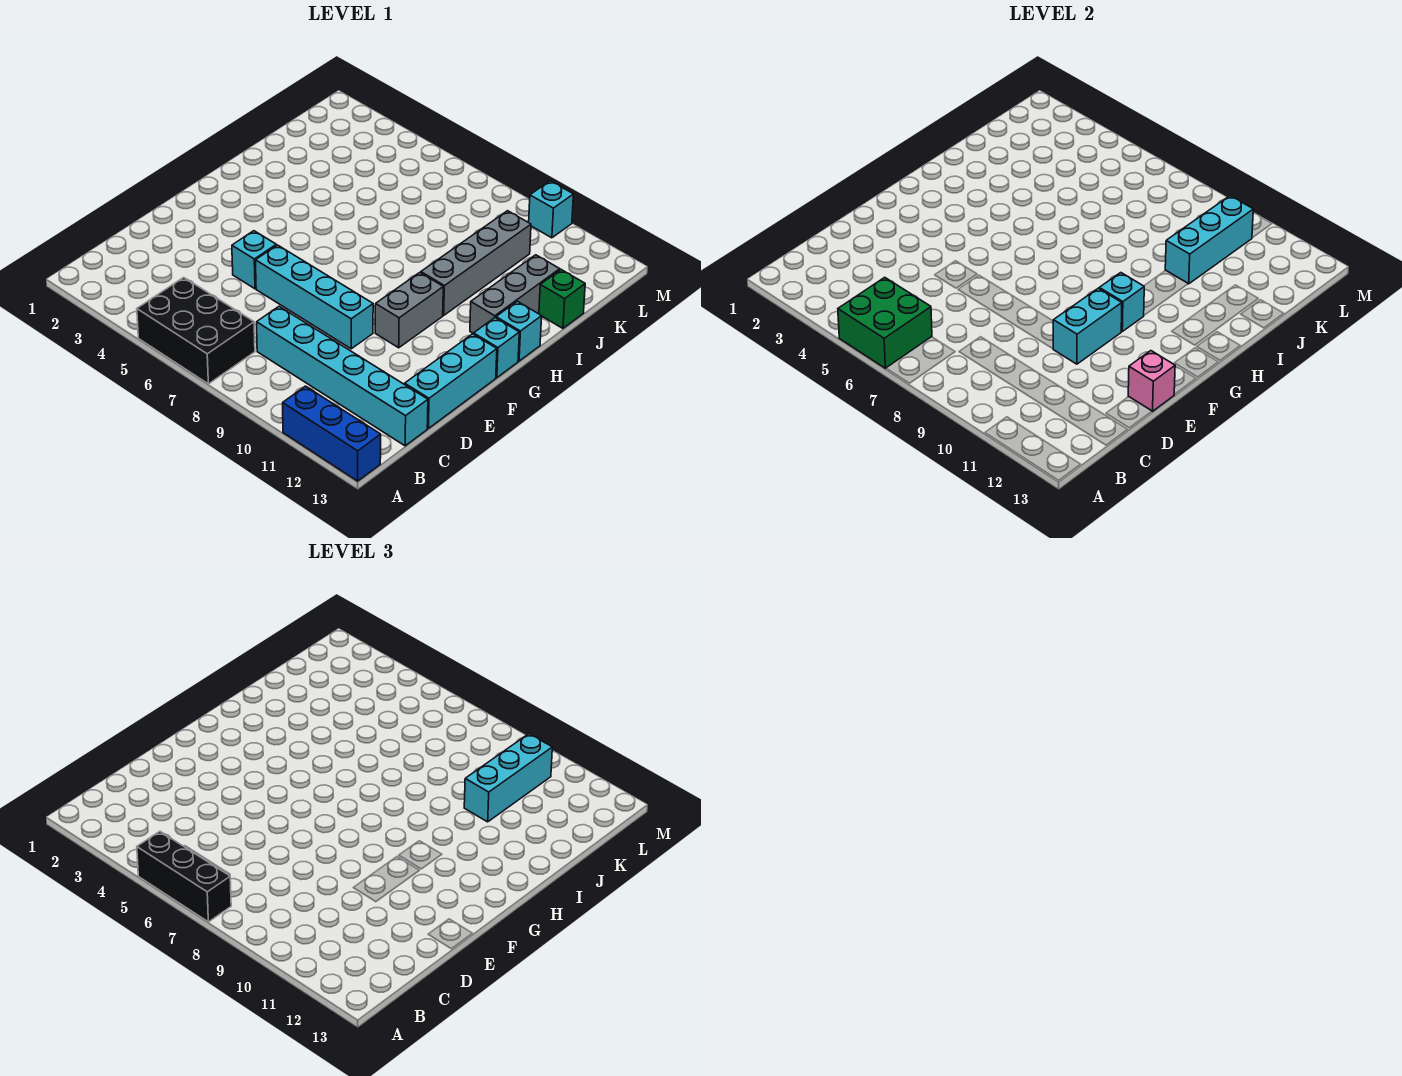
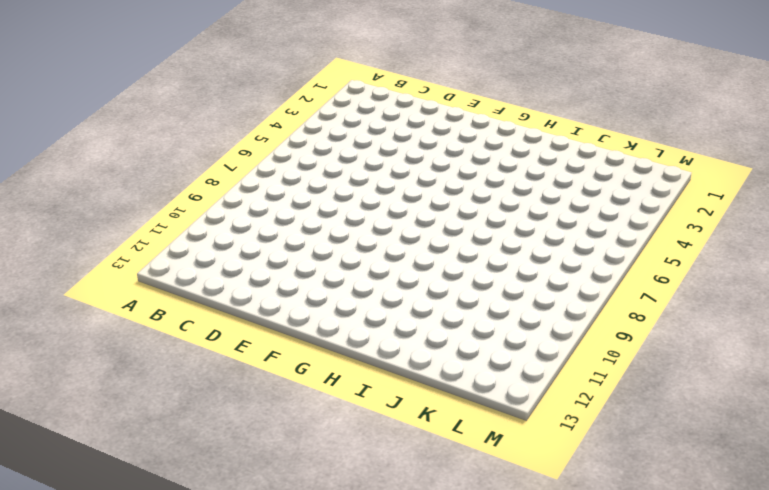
none -> black brick A5:B7 level 1
none -> blue brick A11:A13 level 1
none -> cyan brick C8:C13 level 1

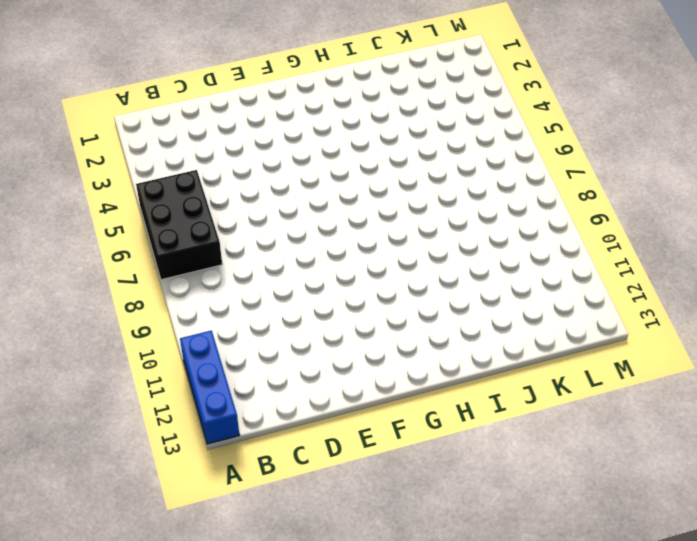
none -> cyan brick C8:C13 level 1
none -> cyan brick D13:F13 level 1
none -> cyan brick E5 level 1

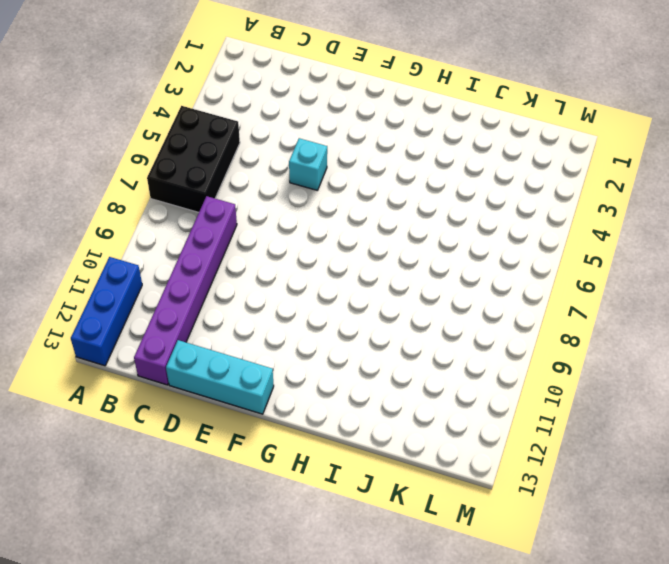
purple brick C8:C13 level 1 -> cyan brick C8:C13 level 1
none -> cyan brick E6:E9 level 1
none -> grey brick F10:G10 level 1
none -> cyan brick G13 level 1

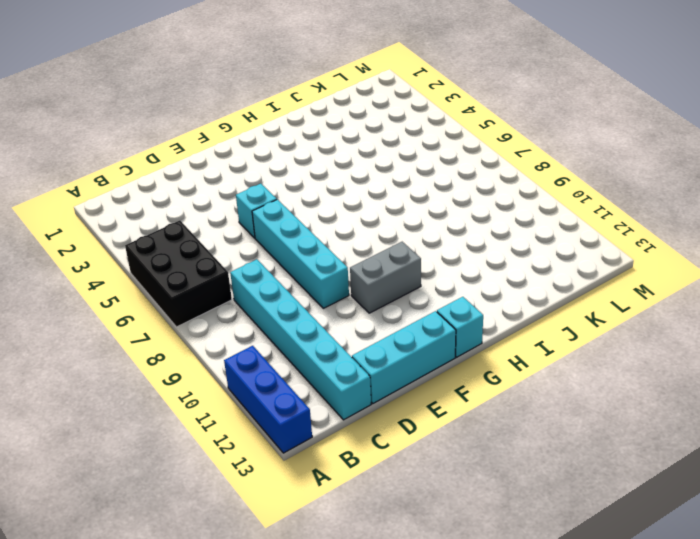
none -> grey brick H10:K10 level 1
none -> grey brick H12:J12 level 1
none -> cyan brick H13 level 1

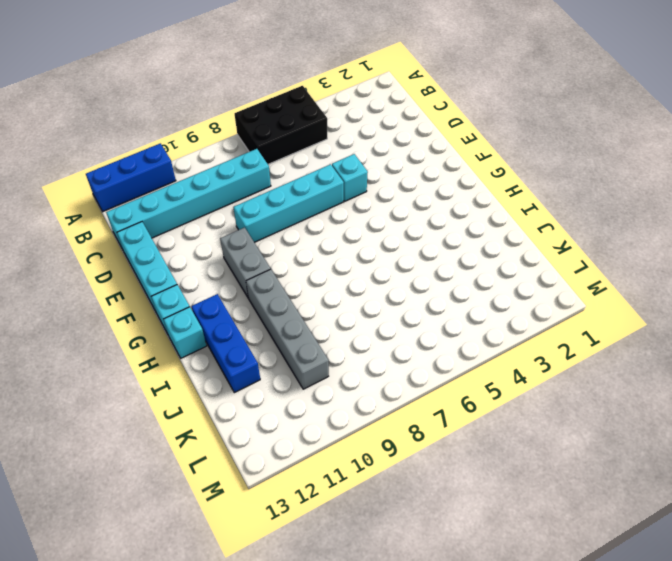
blue brick H12:J12 level 1 -> grey brick H12:J12 level 1
none -> green brick J13 level 1
none -> cyan brick M10 level 1
none -> green brick A5:B6 level 2

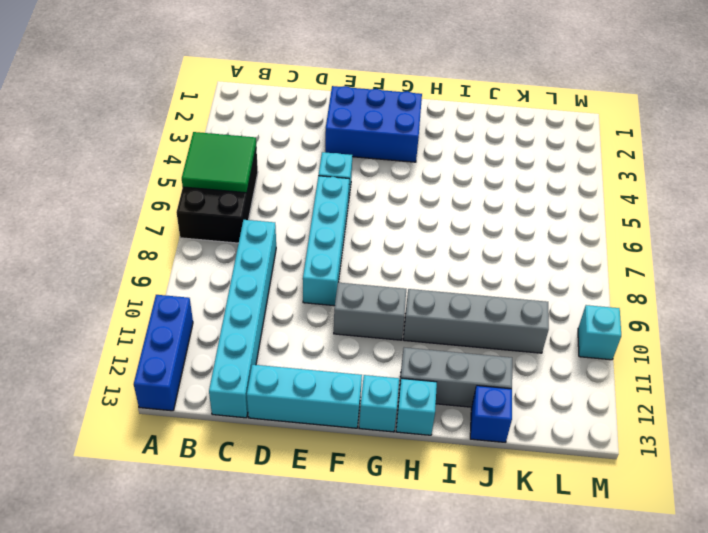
green tile A5:B6 level 2 -> green brick A5:B6 level 2
blue brick E2:G3 level 1 -> none
blue brick J13 level 1 -> green brick J13 level 1
none -> cyan brick E10:F10 level 2
none -> pink brick E13 level 2
none -> cyan brick G10 level 2

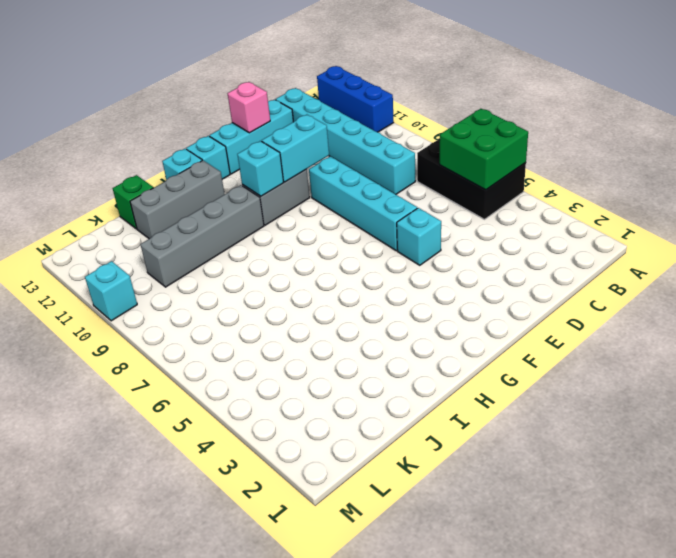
none -> cyan brick J10:L10 level 2
none -> black brick A5:A7 level 3
none -> cyan brick J10:L10 level 3

